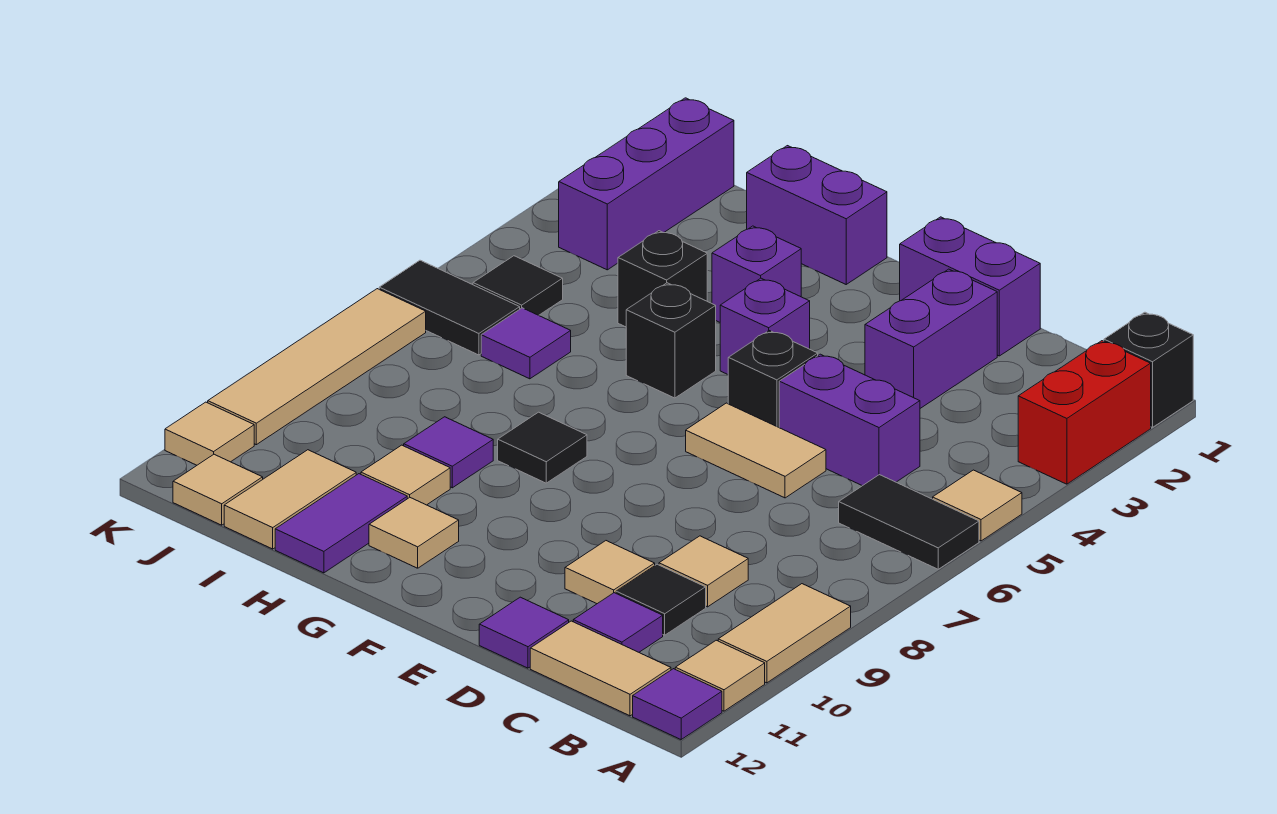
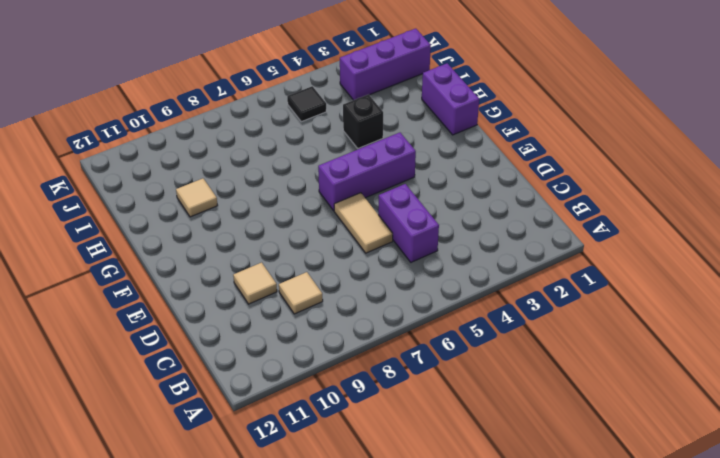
purple brick F4:F6 level 1 -> purple brick F4 level 1
none -> black brick A1 level 1
none -> red brick A2:A3 level 1
none -> tan tile A5 level 1
none -> black tile A6:B6 level 1

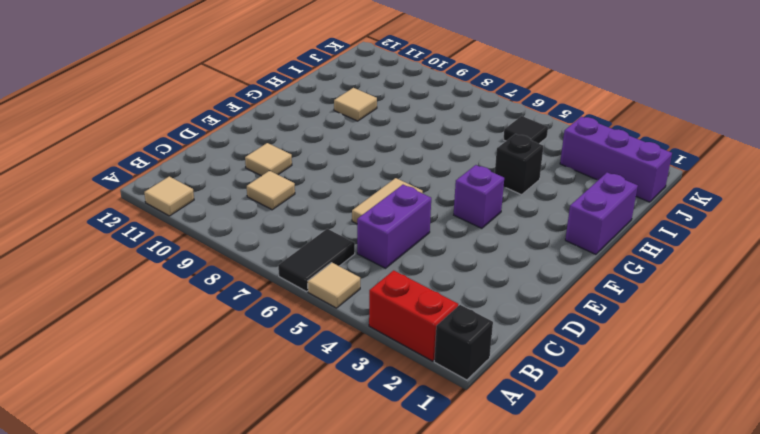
none -> tan tile A9:A10 level 1
none -> purple tile A12 level 1
none -> tan tile B12:C12 level 1
none -> black tile C10 level 1

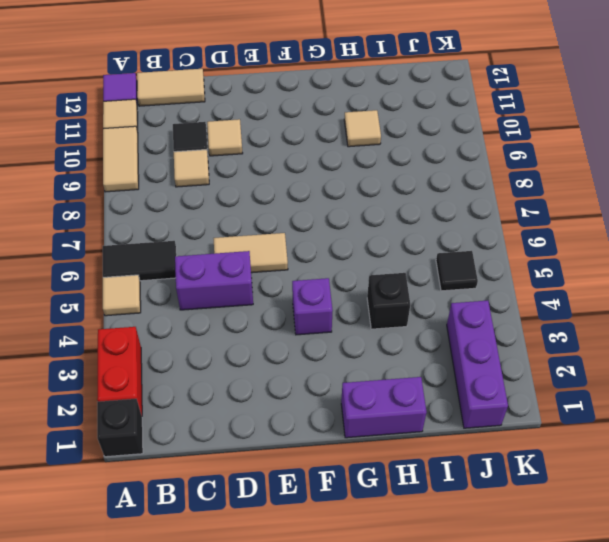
none -> purple tile C11 level 1
none -> purple brick D1:E1 level 1
none -> purple brick D2:D3 level 1
none -> purple tile D12 level 1

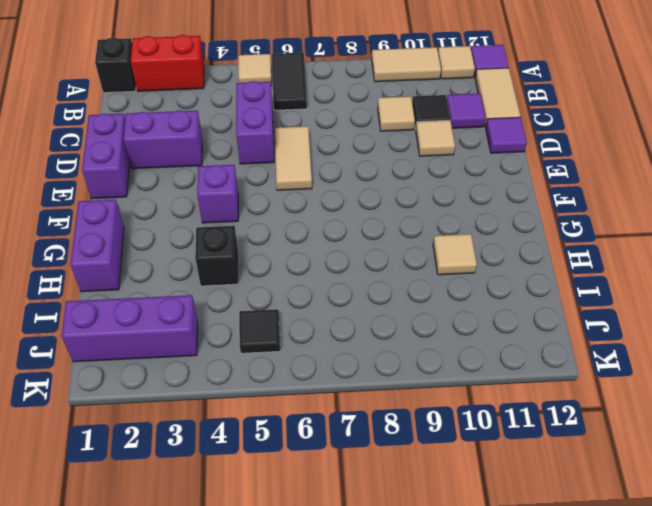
none -> black brick E5 level 1
none -> purple brick G3 level 1
none -> black brick G5 level 1
none -> black tile G8 level 1

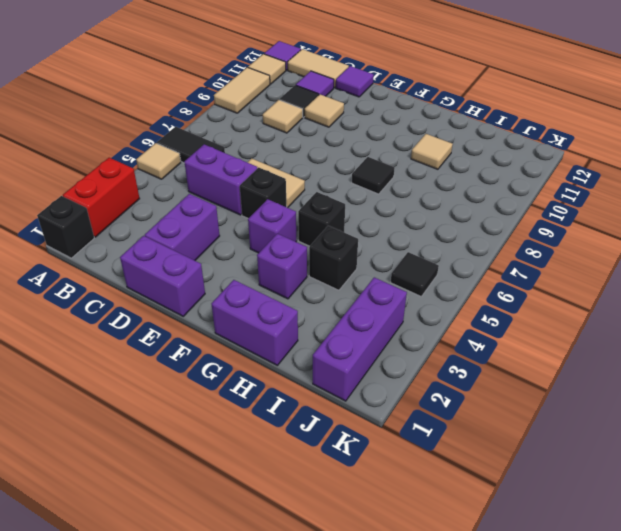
none -> tan tile G11 level 1
none -> purple tile H9 level 1
none -> purple tile H11:H12 level 1
none -> purple tile I6 level 1

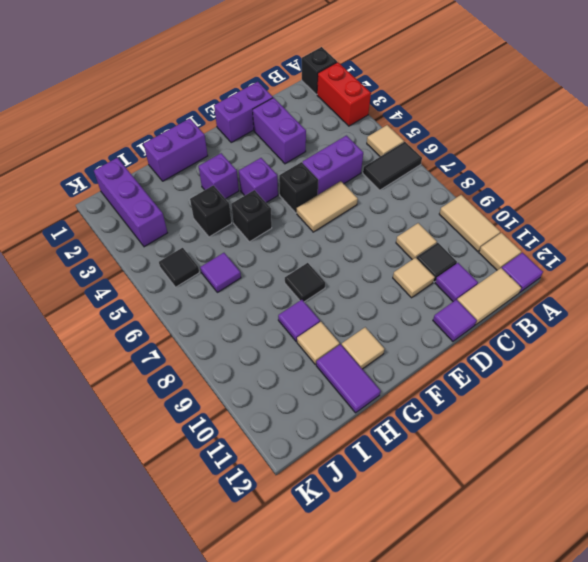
none -> tan tile I11:I12 level 1
none -> black tile J6:K6 level 1
none -> tan tile J12 level 1
none -> tan tile K7:K10 level 1

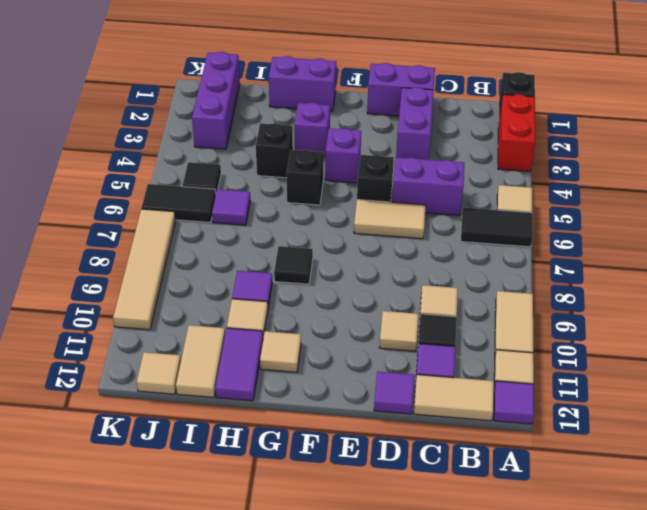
none -> tan tile K11 level 1

